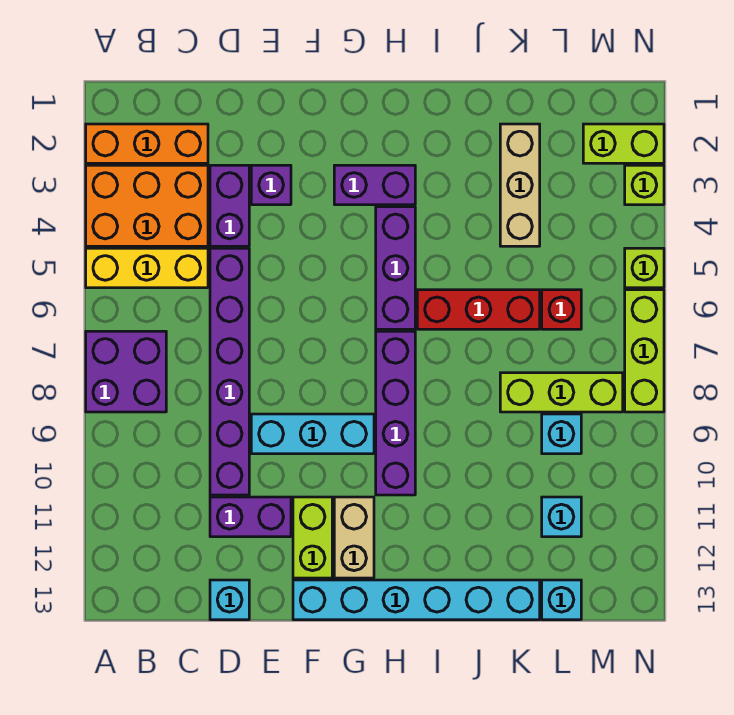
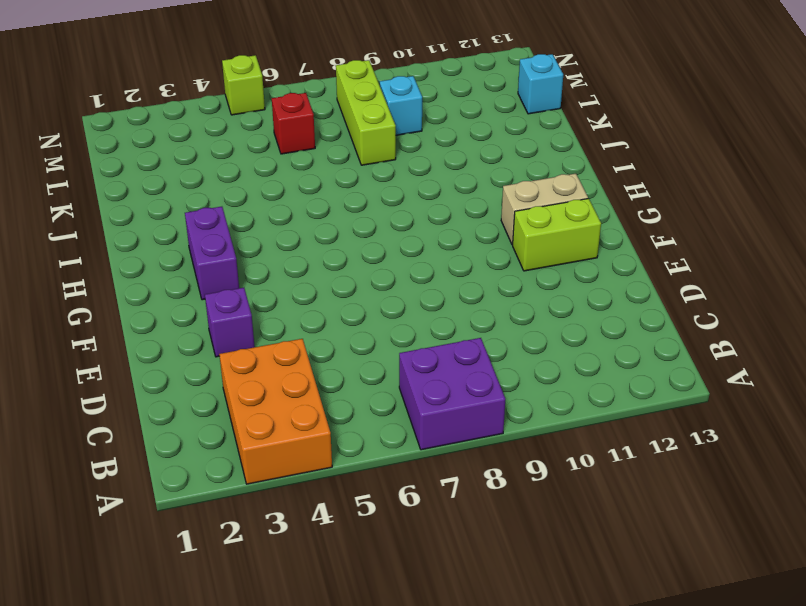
none -> orange brick A2:C2 level 1
none -> yellow brick A5:C5 level 1
none -> purple brick D3:D4 level 1

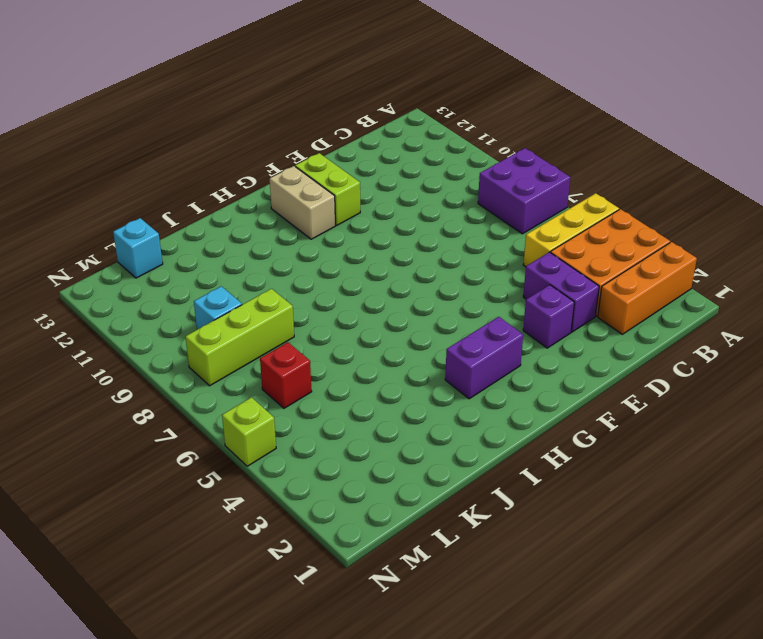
none -> purple brick D5:D10 level 1
none -> purple brick D11:E11 level 1
none -> cyan brick D13 level 1

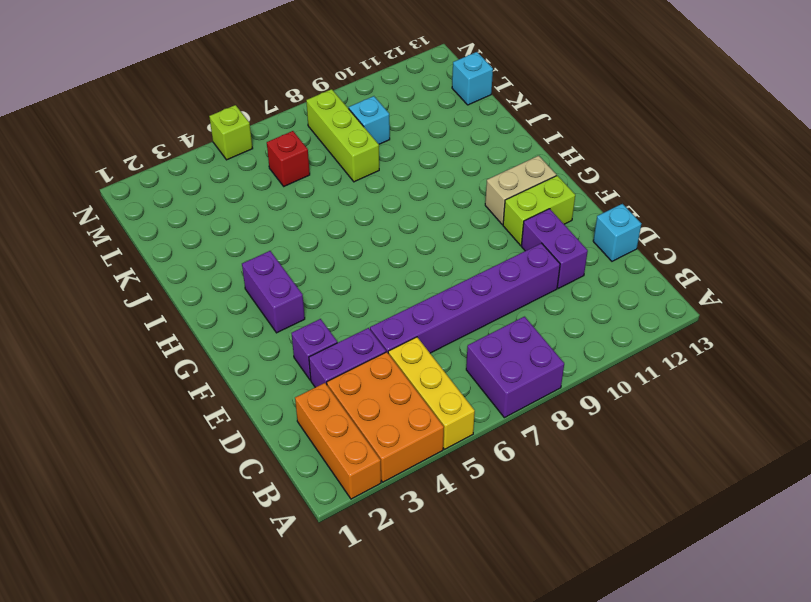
none -> cyan brick E9:G9 level 1
none -> cyan brick F13:K13 level 1
none -> purple brick H4:H6 level 1

